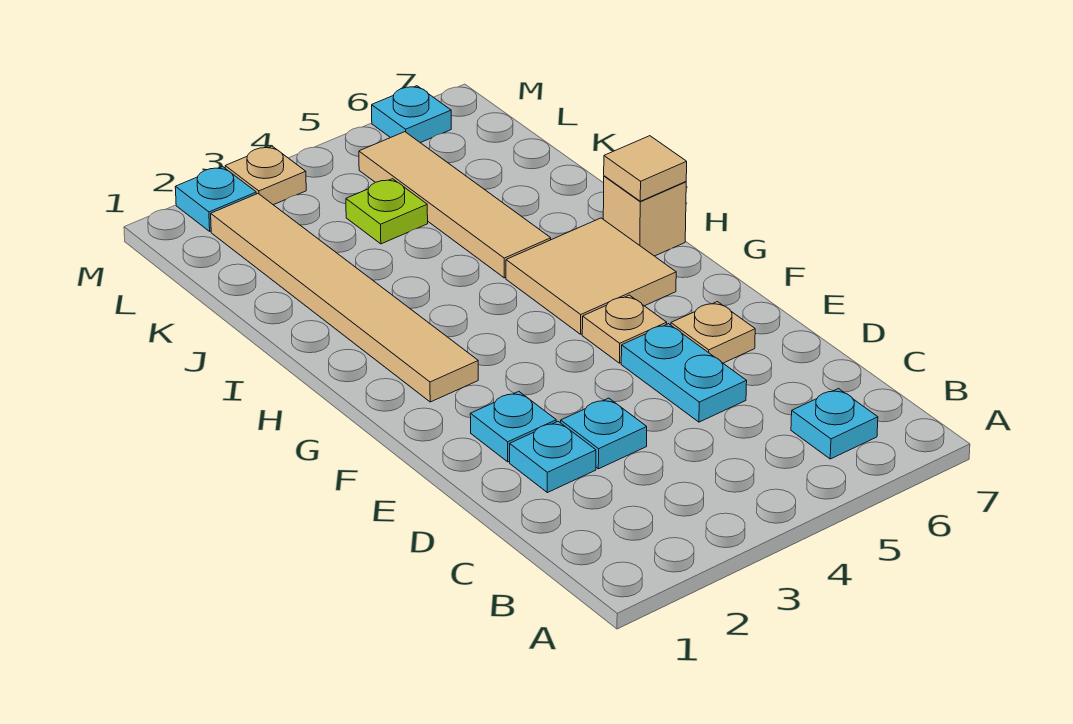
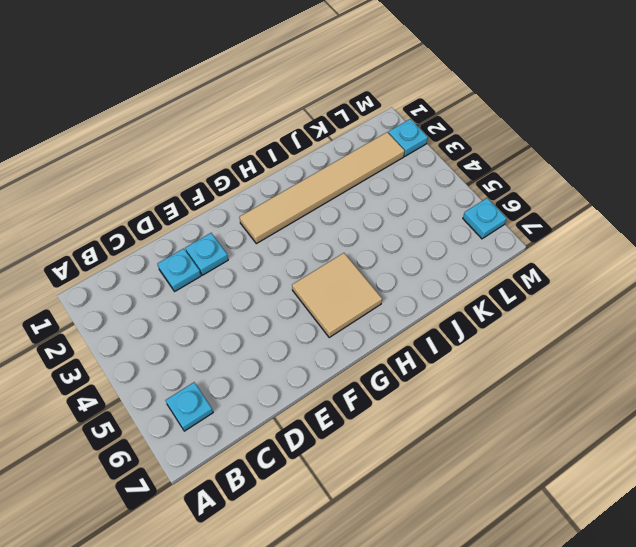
none -> cyan plate D3 level 1
none -> cyan plate D5:E5 level 1
none -> tan plate E6 level 1

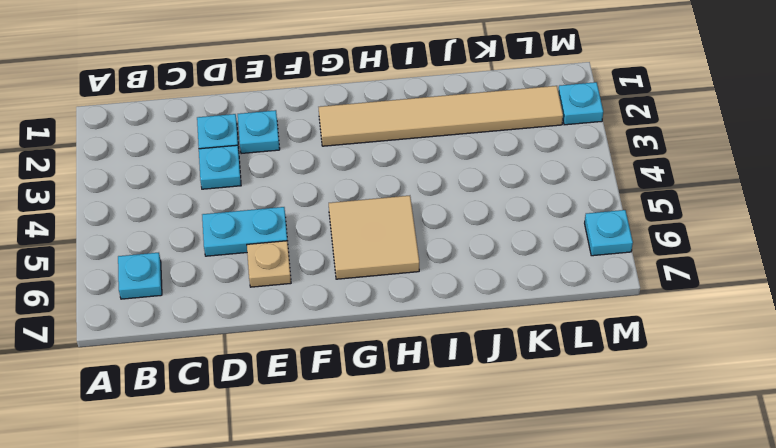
none -> tan plate F5 level 1
none -> tan brick H7 level 1
none -> tan tile I5:L5 level 1

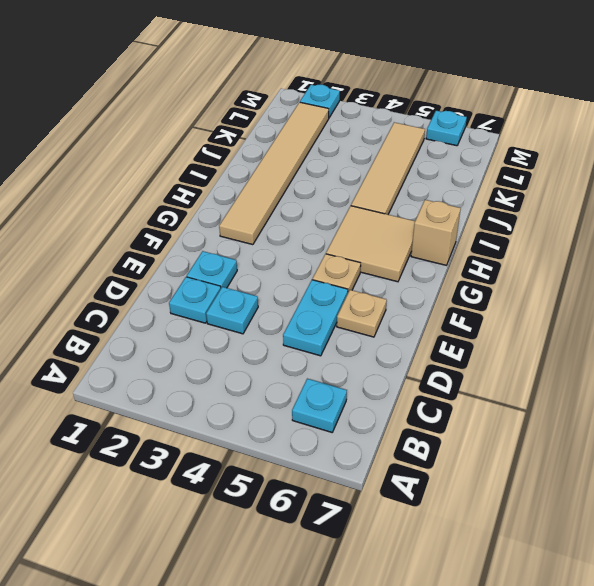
none -> lime plate K4 level 1
none -> tan plate M3 level 1
none -> tan tile H7 level 2

